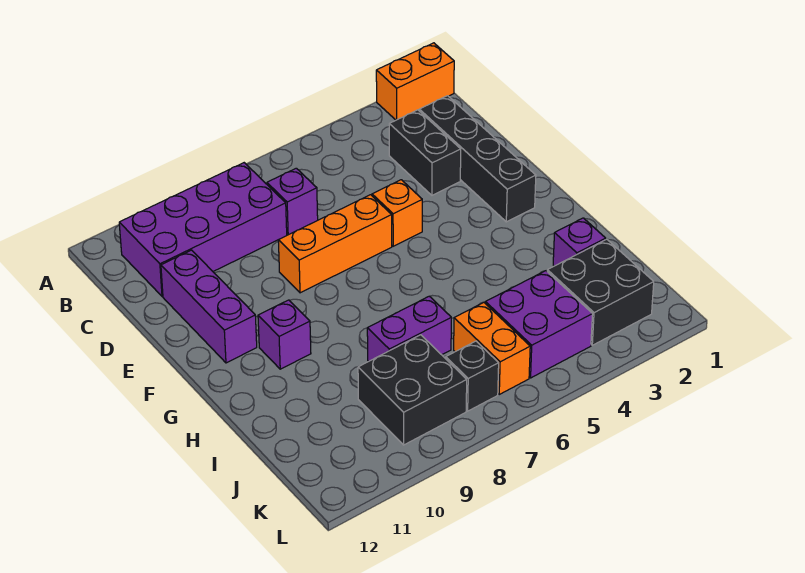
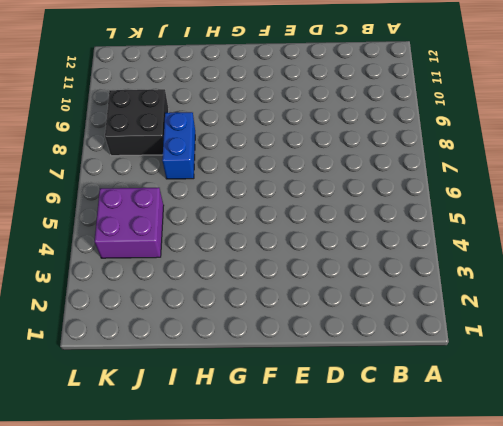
blue brick I7:I8 level 1 -> purple brick I7:I8 level 1
none -> orange brick A1:A2 level 1
none -> purple brick B8:C11 level 1
none -> black brick C2:F2 level 1

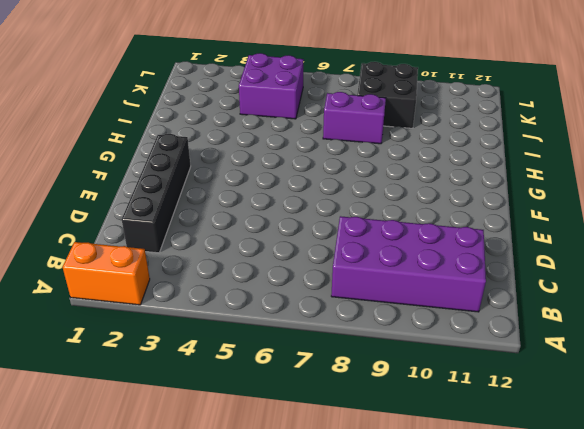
none -> black brick C3:D3 level 1
none -> purple brick C7 level 1
none -> purple brick D11:F11 level 1

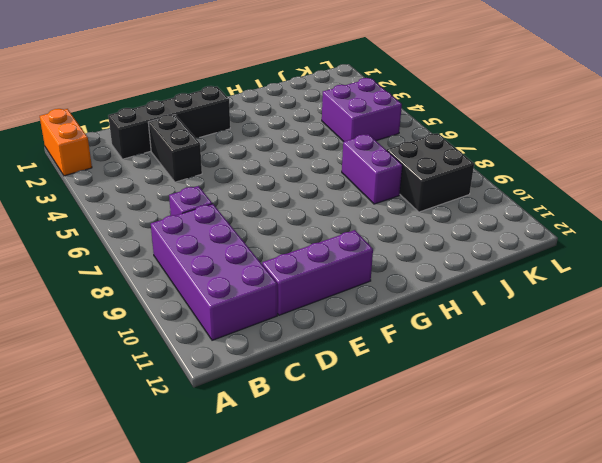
black brick D3:D4 level 1 -> black brick C3:D3 level 1
none -> orange brick E5 level 1
none -> orange brick E6:E8 level 1
none -> purple brick G10 level 1

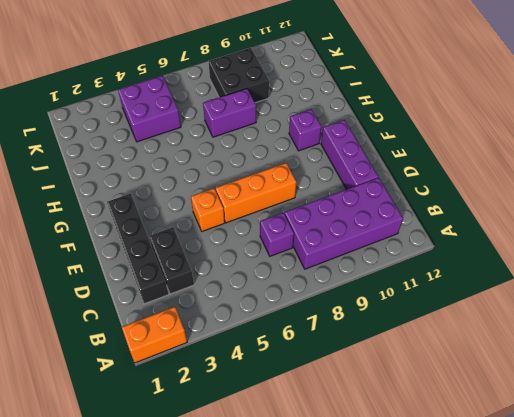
none -> purple brick I2 level 1
none -> black brick J2:K3 level 1
none -> orange brick J6:K6 level 1

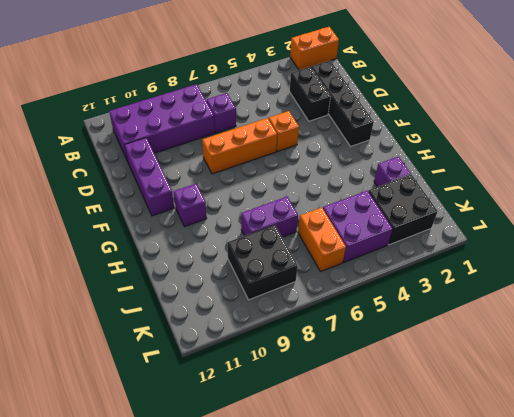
none -> black brick K7 level 1

